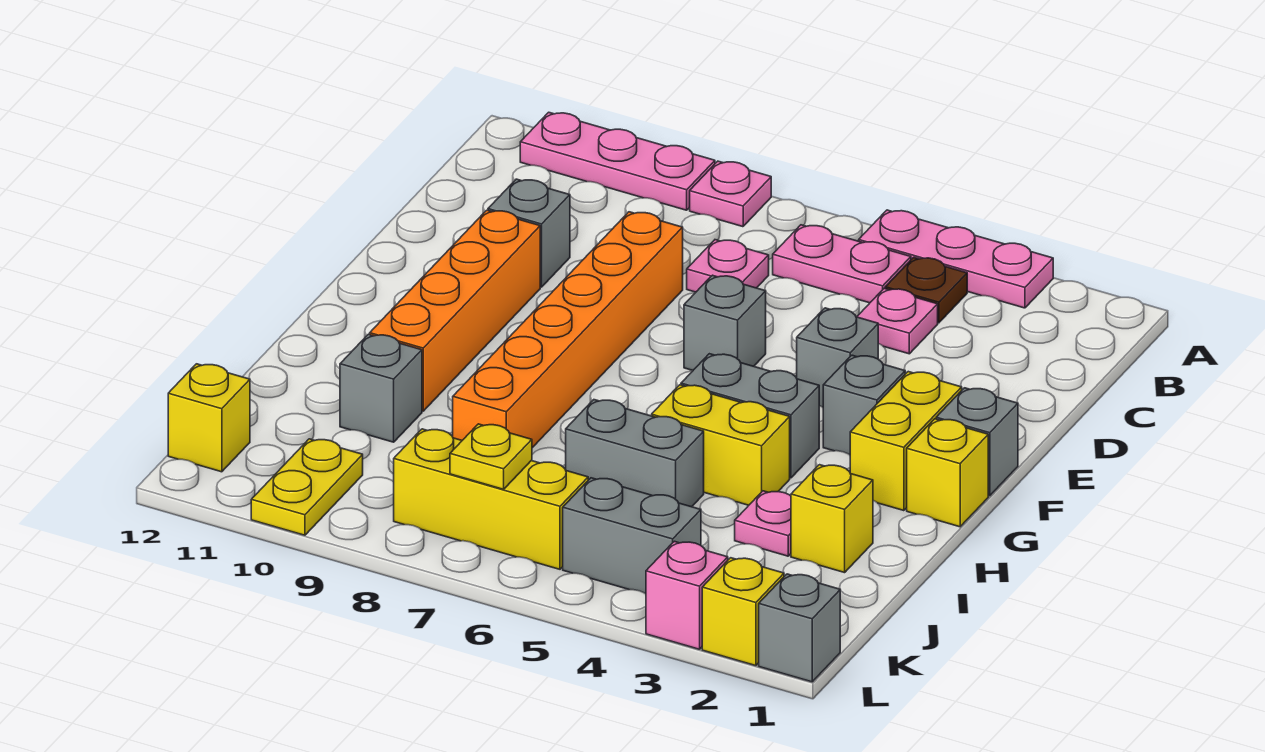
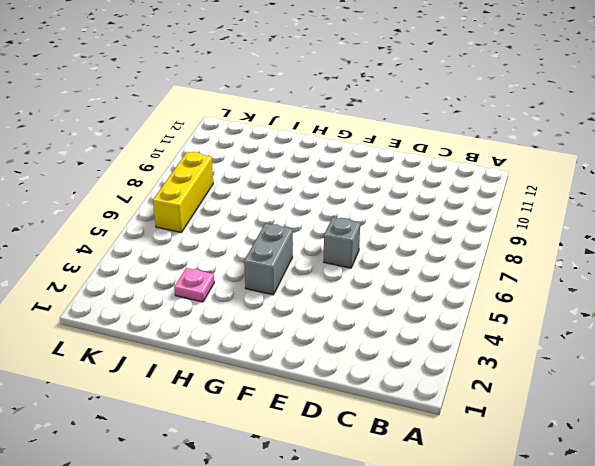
none -> pink plate A3:A5 level 1
none -> pink plate A8 level 1
none -> pink plate A9:A11 level 1
none -> brown plate B4 level 1

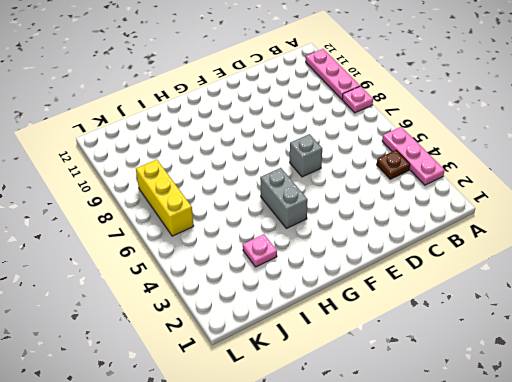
none -> pink plate B5:B6 level 1
none -> pink plate C4 level 1
none -> pink plate C7 level 1
none -> orange brick D8:I8 level 1

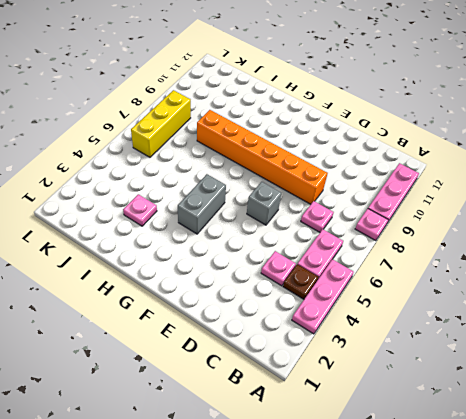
none -> grey brick D10 level 1
none -> grey brick E4 level 1
none -> orange brick E10:H10 level 1
none -> grey brick F1 level 1

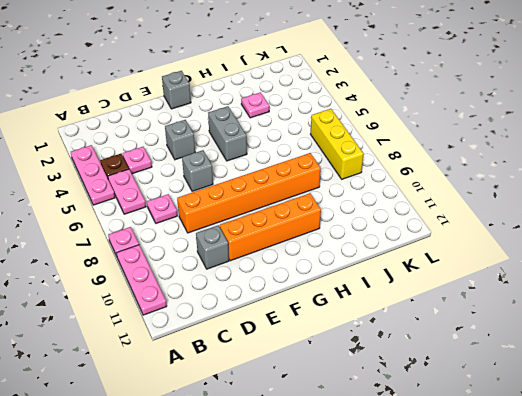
none -> yellow brick F2:G2 level 1
none -> grey brick F3 level 1
none -> yellow brick G1 level 1
none -> yellow brick H4:H5 level 1

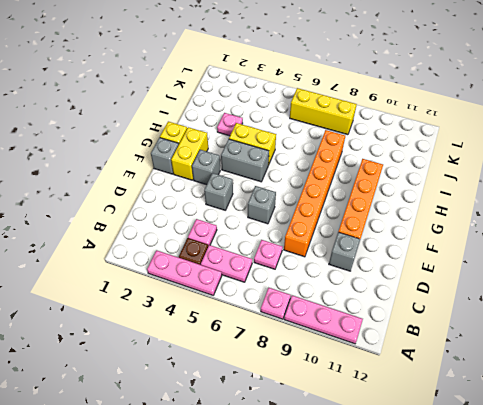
none -> yellow brick I2 level 1
none -> grey brick I5:I6 level 1
none -> grey brick I10 level 1
none -> grey brick K4:K5 level 1

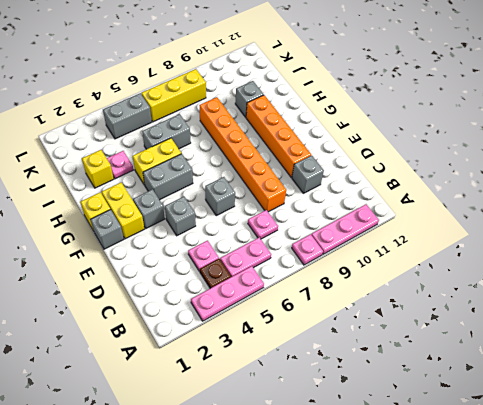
none -> yellow plate K10:L10 level 1
none -> yellow brick K12 level 1
none -> grey brick L1 level 1
none -> yellow brick L2 level 1

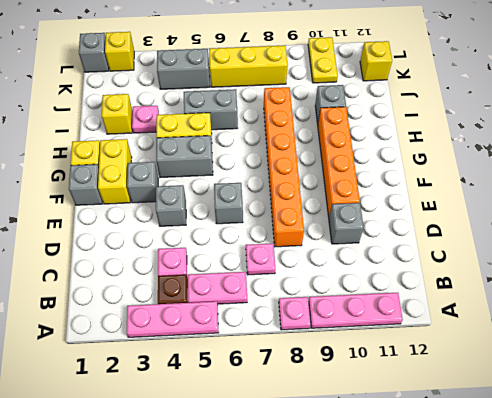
none -> pink brick L3 level 1
none -> yellow plate K7 level 2

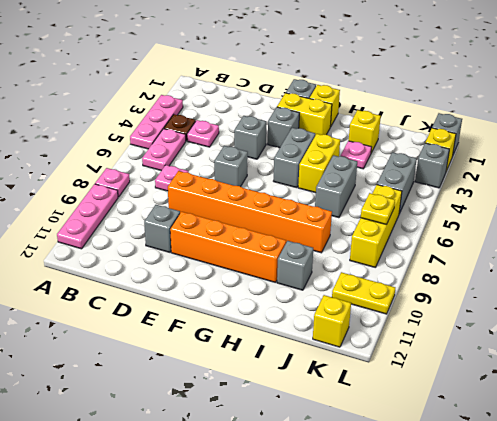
grey brick L3 level 1 -> pink brick L3 level 1

